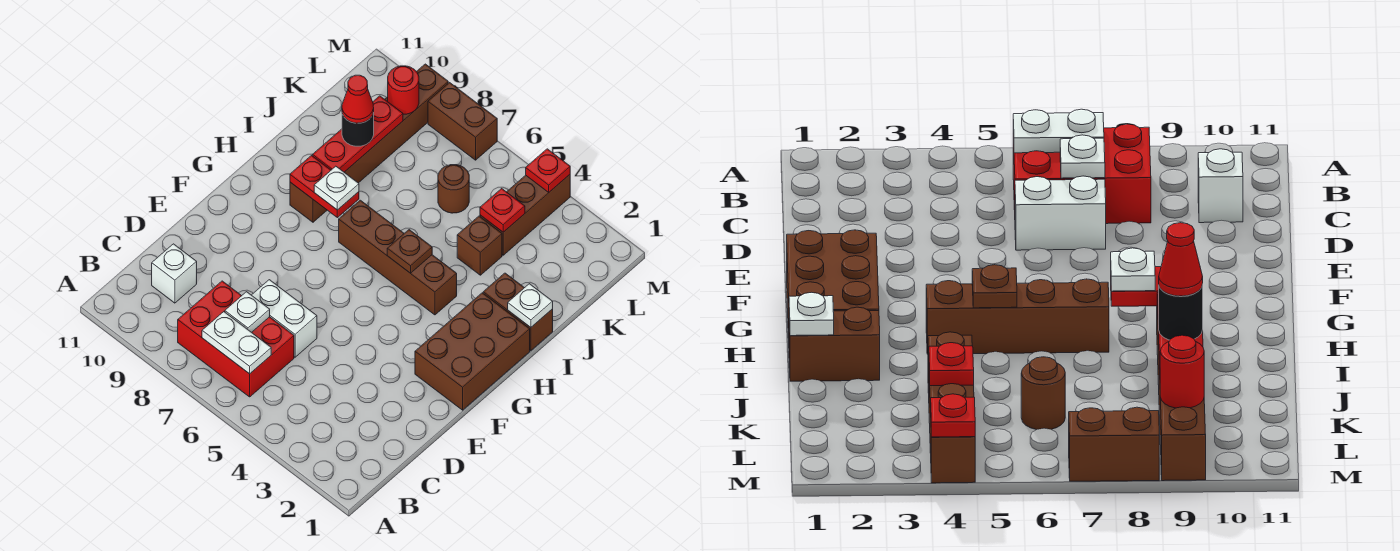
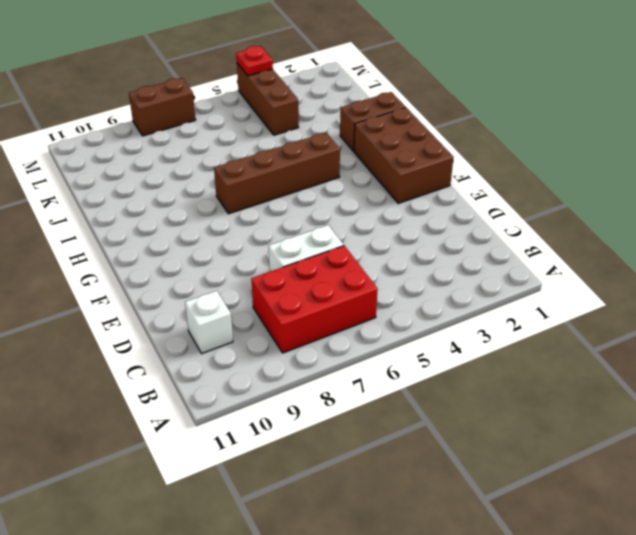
none -> brown brick H9:M9 level 1
none -> brown brick J4 level 1
none -> brown round brick K6 level 1

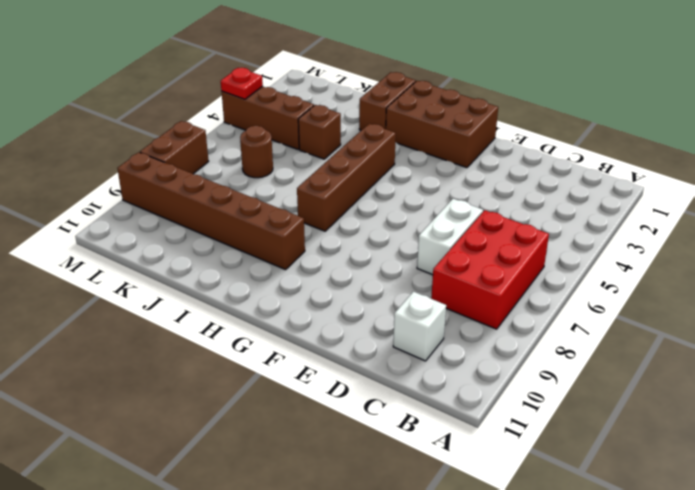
none -> white plate B6:B7 level 2
none -> white plate C7 level 2
none -> brown plate H5 level 2

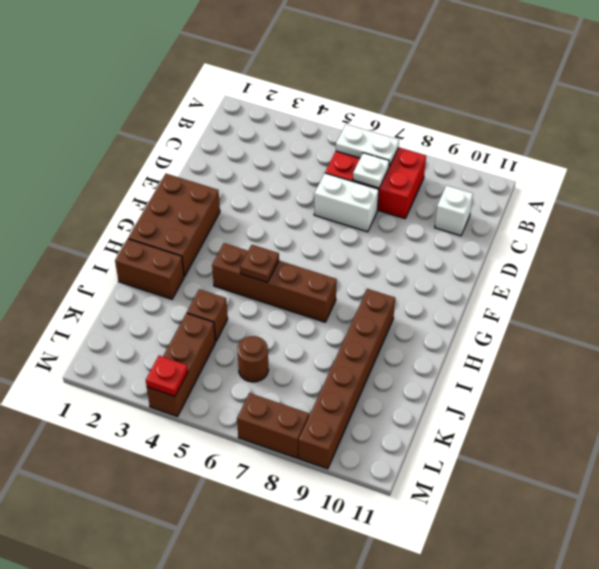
none -> red plate H8:H9 level 2
none -> white plate I1 level 2
none -> red plate I9:K9 level 2

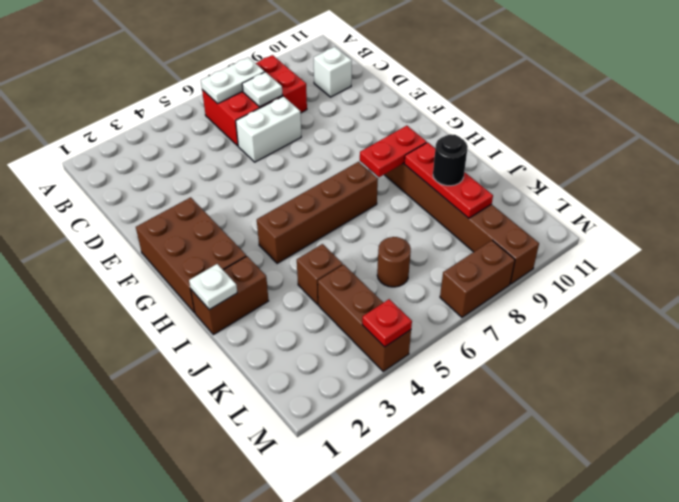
none -> brown plate H5 level 2
none -> red plate K4 level 2
none -> red round brick L9 level 2

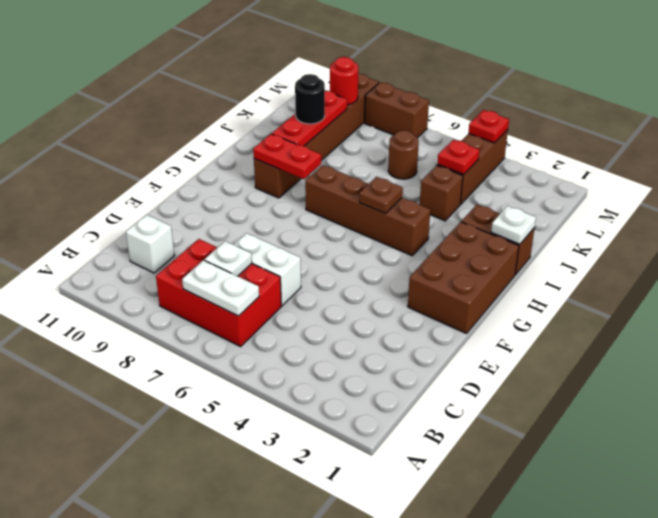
none -> white plate H8 level 3
none -> red cone J9 level 4

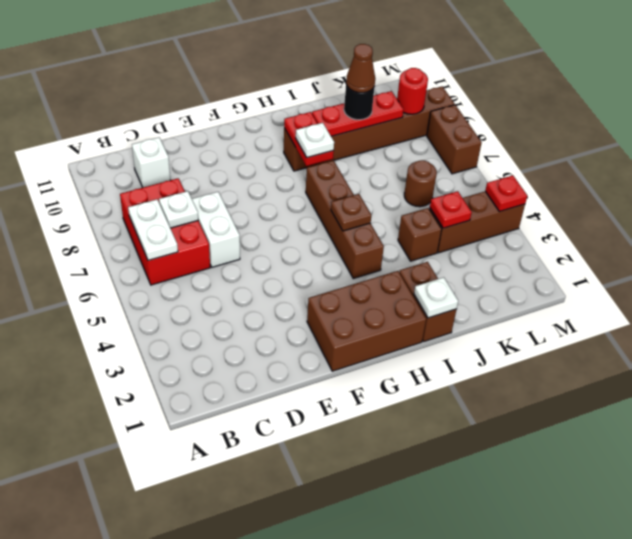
brown cone J9 level 4 -> red cone J9 level 4

